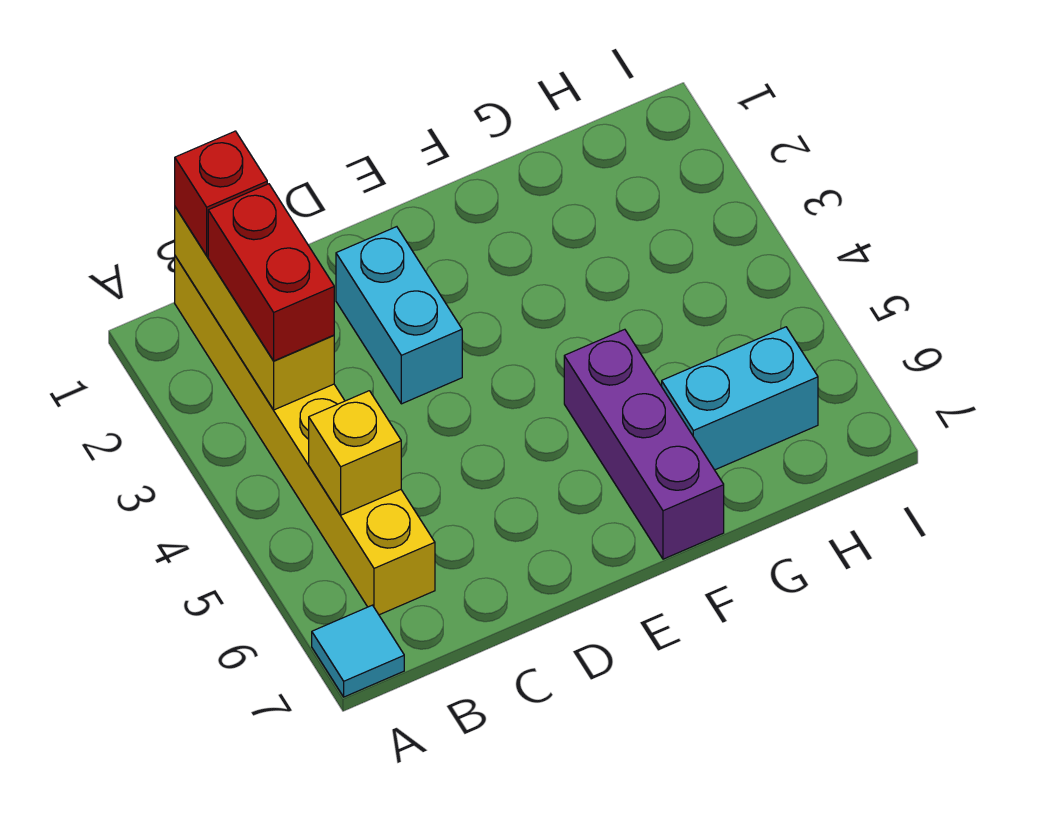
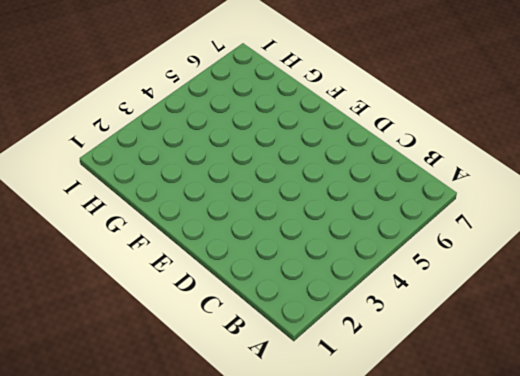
none -> cyan tile A7 level 1
none -> yellow brick B1:B6 level 1

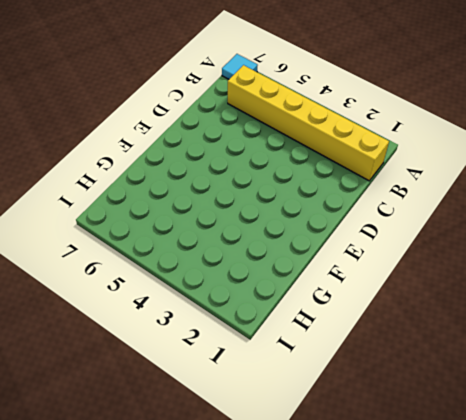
none -> cyan brick D2:D3 level 1
none -> purple brick F5:F7 level 1

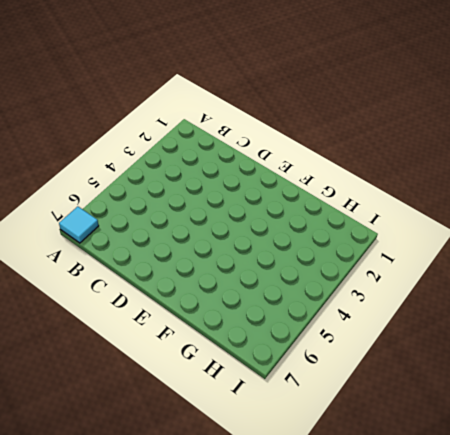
none -> yellow brick B1:B6 level 1
none -> cyan brick D2:D3 level 1

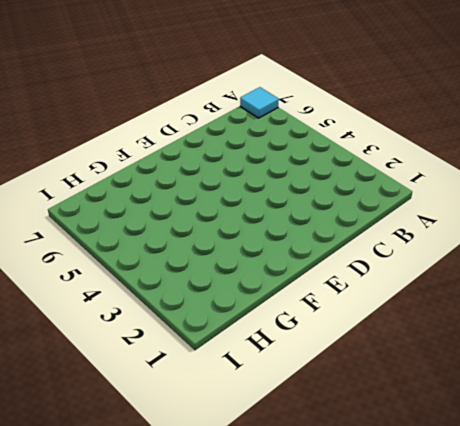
none -> yellow brick B1:B6 level 1
none -> cyan brick D2:D3 level 1

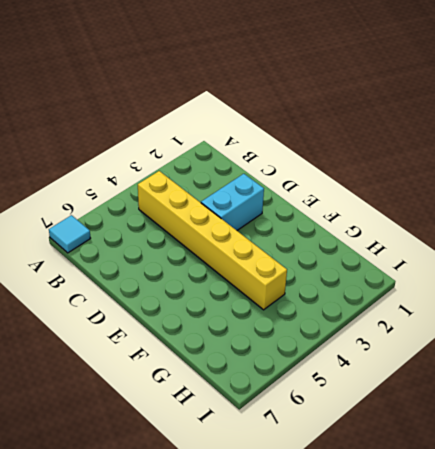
yellow brick B4:G4 level 1 -> yellow brick B1:B6 level 1
none -> purple brick F5:F7 level 1
none -> cyan brick G6:H6 level 1

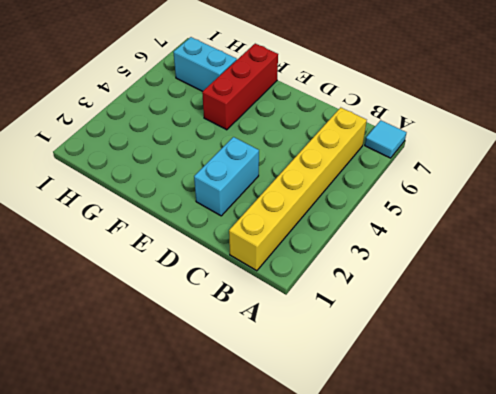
red brick F5:F7 level 1 -> purple brick F5:F7 level 1
none -> yellow brick B1:B3 level 2
none -> yellow brick B5 level 2

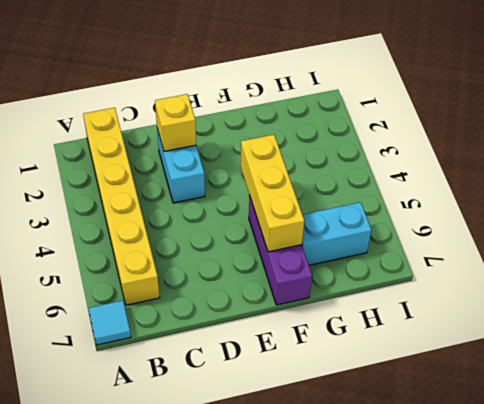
yellow brick D2 level 2 -> yellow brick B5 level 2
yellow brick F4:F6 level 2 -> yellow brick B1:B3 level 2
none -> red brick B1 level 3
none -> red brick B2:B3 level 3

